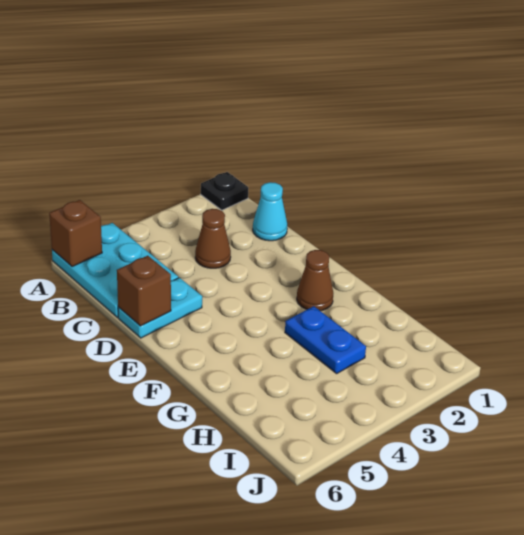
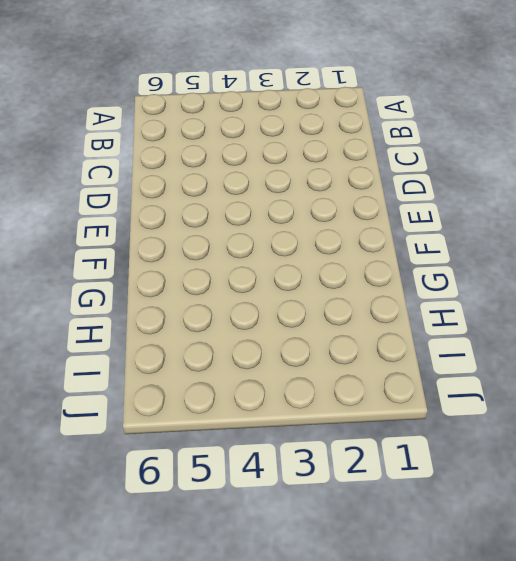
none -> black plate A1 level 1
none -> cyan plate A5:C6 level 1

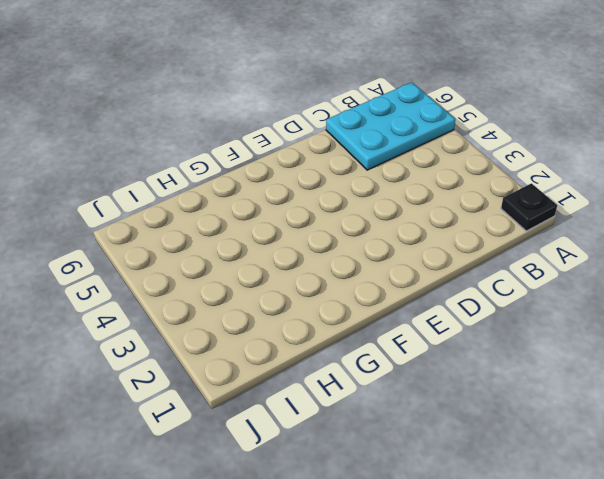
none -> cyan cone C1 level 1
none -> brown cone C3 level 1

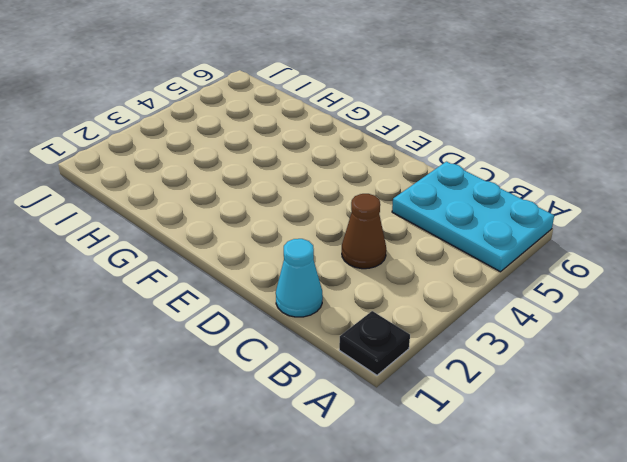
none -> cyan plate D5:D6 level 1
none -> brown cone F2 level 1

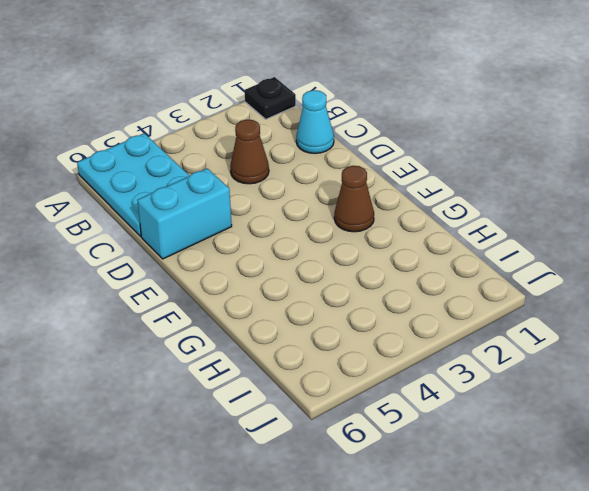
cyan brick D5:D6 level 1 -> cyan plate D5:D6 level 1
none -> blue plate G3:H3 level 1
none -> brown brick A6 level 2

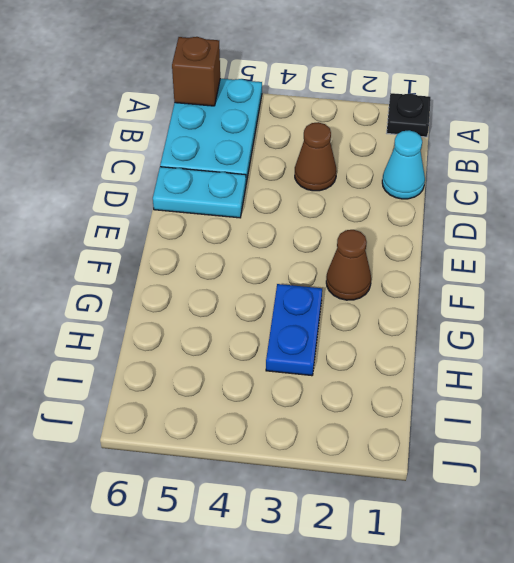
none -> brown brick D6 level 2

